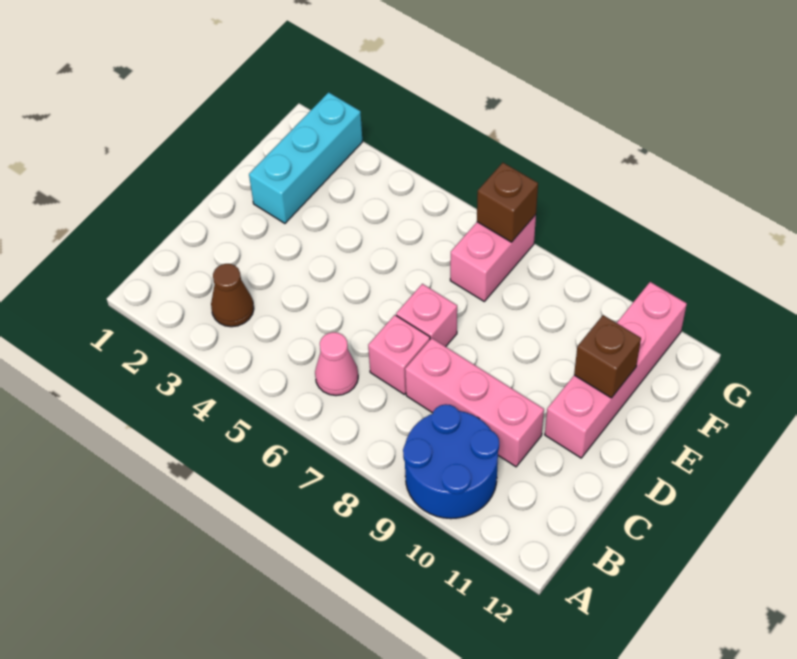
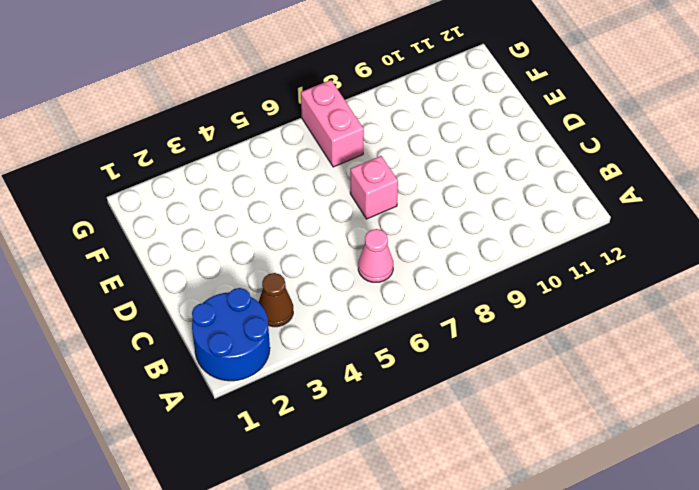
blue round brick A1:B2 level 1 -> blue round brick A9:B10 level 1
none -> pink brick C7 level 1
none -> pink brick C8:C10 level 1

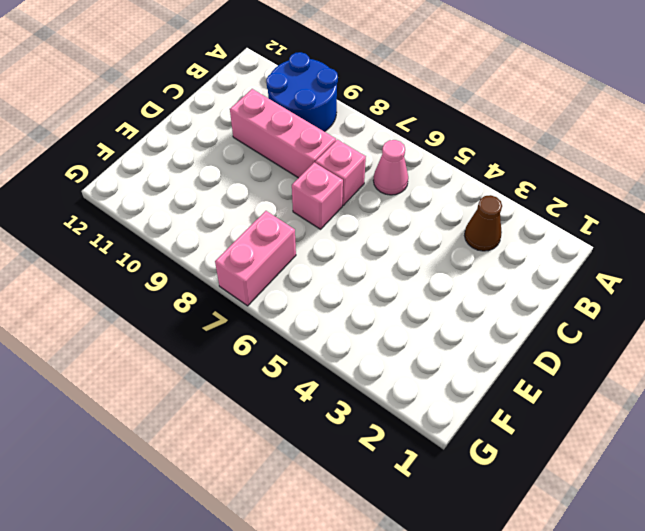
none -> pink brick D11:G11 level 1
none -> cyan brick E2:G2 level 1

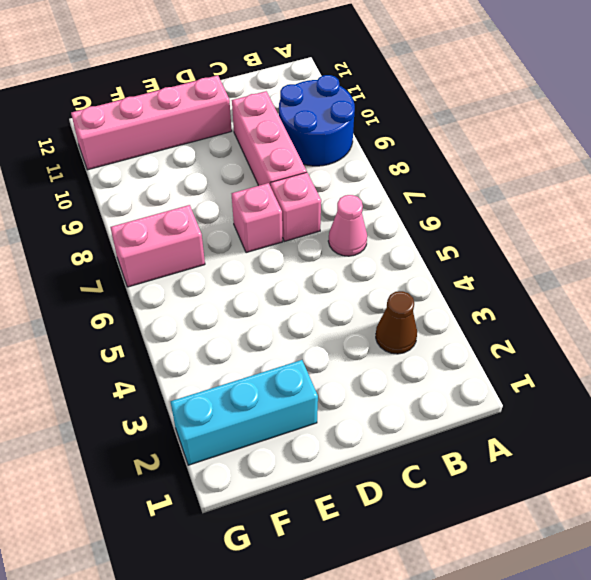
none -> brown brick E11 level 2
none -> brown brick G7 level 2

